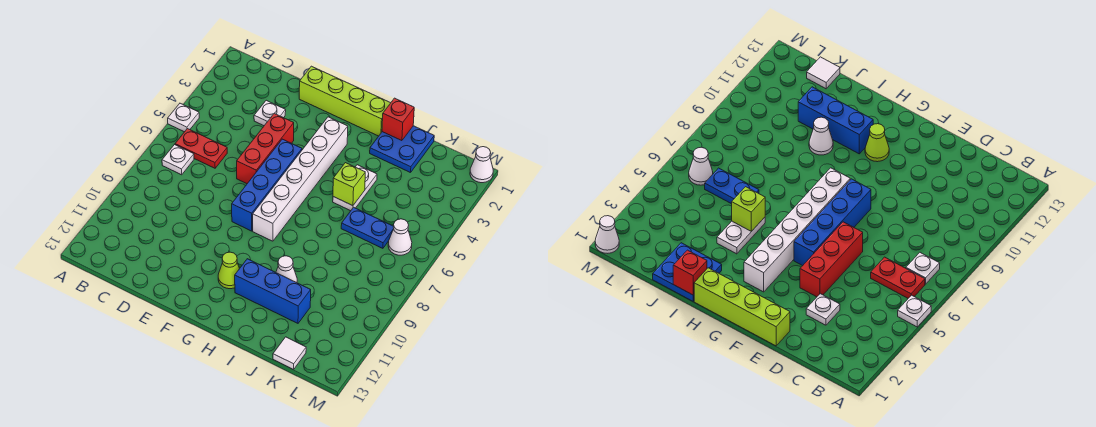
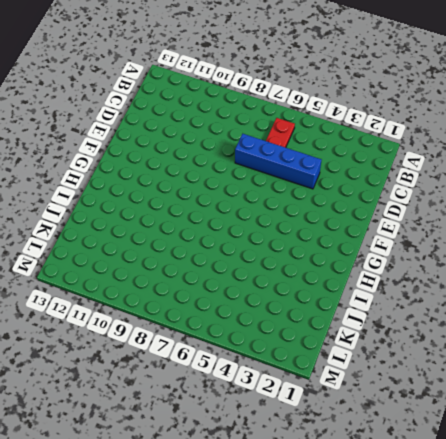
blue brick D4:D7 level 1 -> blue brick F5:F8 level 1
none -> white plate A5 level 1
none -> white plate B7 level 1
none -> white plate D3 level 1

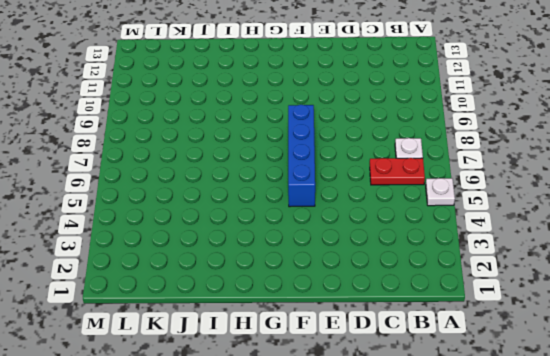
none -> white plate D3 level 1
none -> lime brick E1:H1 level 1
none -> red brick E4:E6 level 1

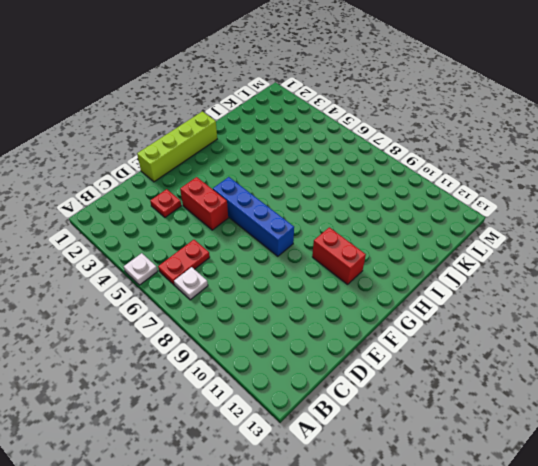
red plate D3 level 1 -> white plate D3 level 1
red brick E4:E5 level 1 -> red brick E4:E6 level 1
red brick G10:G11 level 1 -> lime cone G11 level 1
none -> white brick G3:G8 level 1
none -> blue brick H11:J11 level 1
none -> blue plate I1:J2 level 1

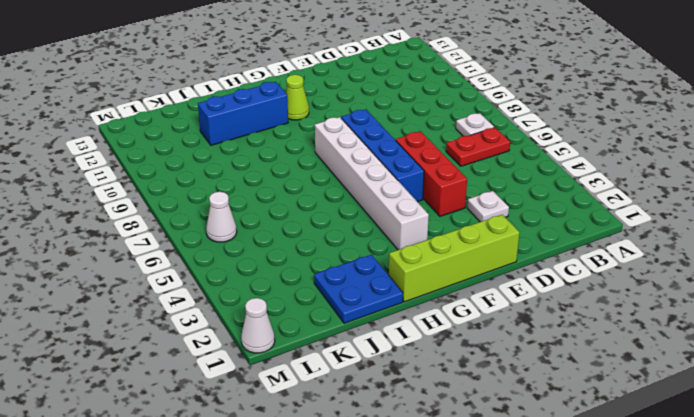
none -> white plate A5 level 1
none -> white plate I4:I5 level 1
none -> white cone I10 level 1

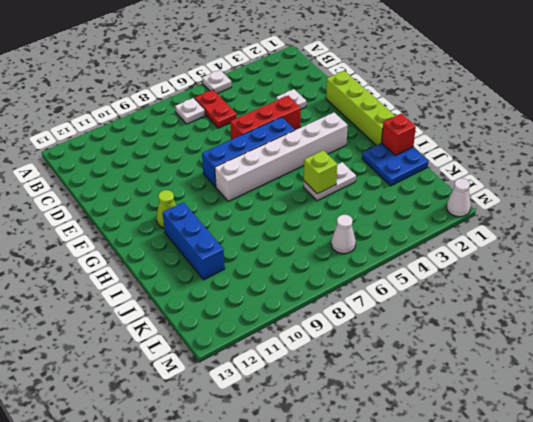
none -> white cone I10 level 1
none -> blue plate J6:K6 level 1
none -> white tile K13 level 1

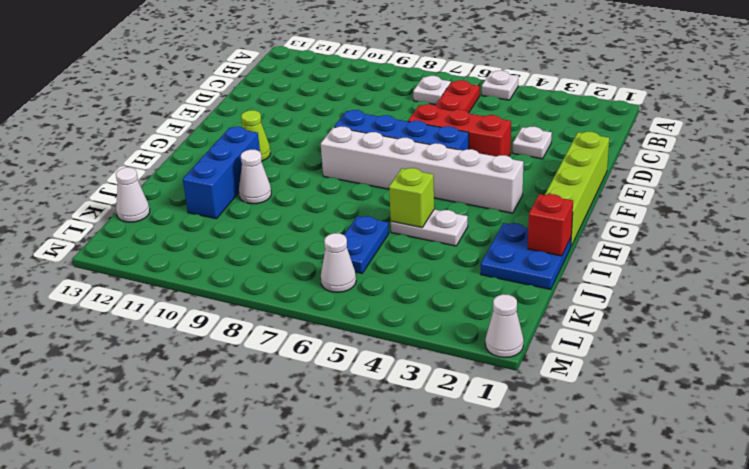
white cone K13 level 1 -> white tile K13 level 1

